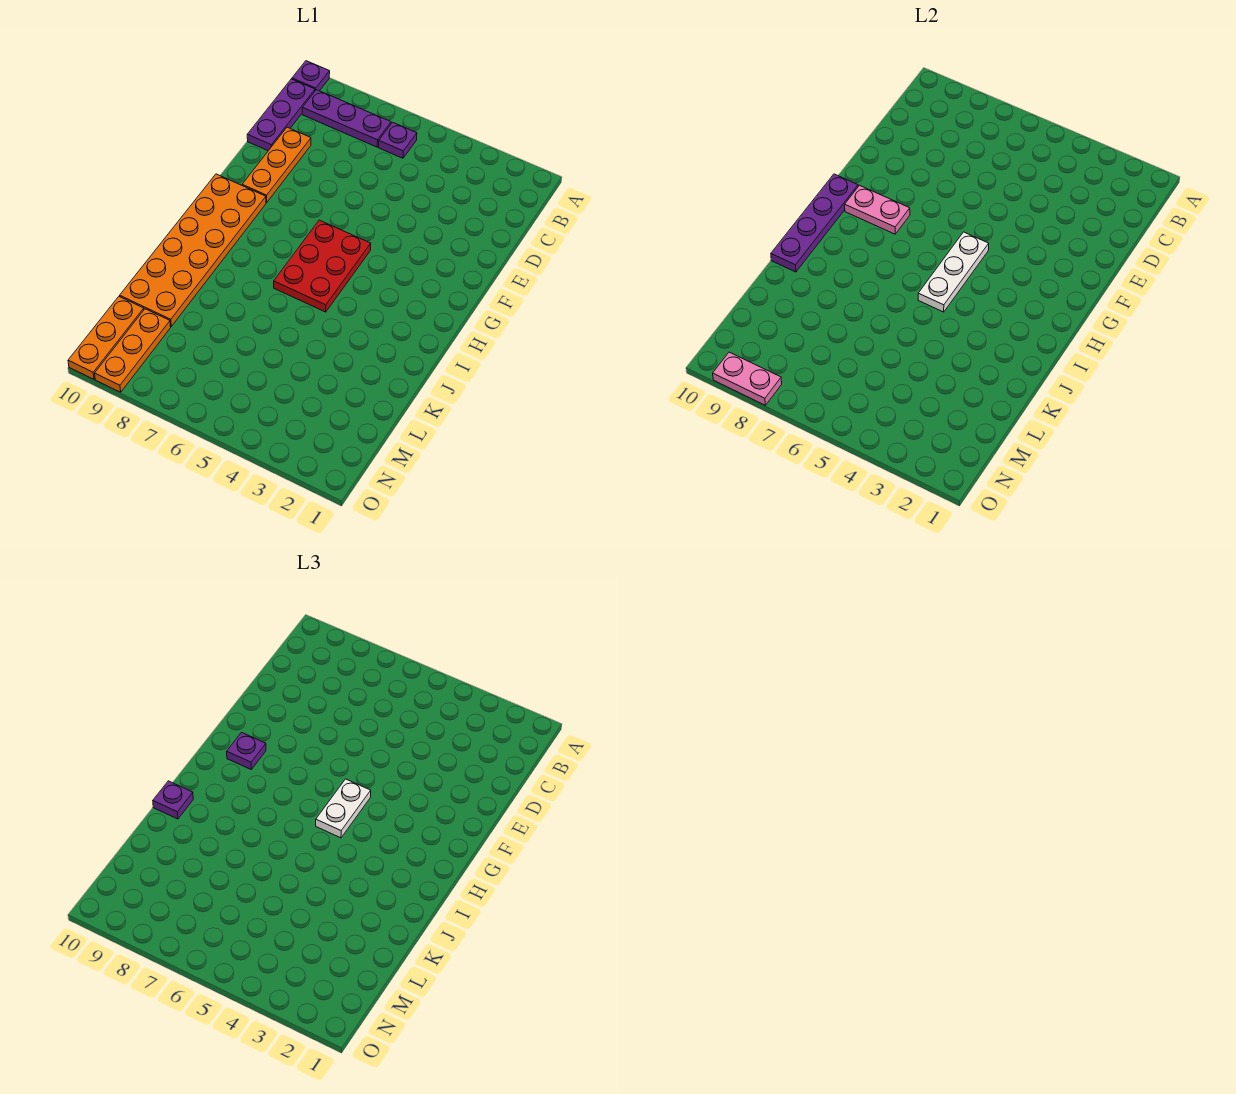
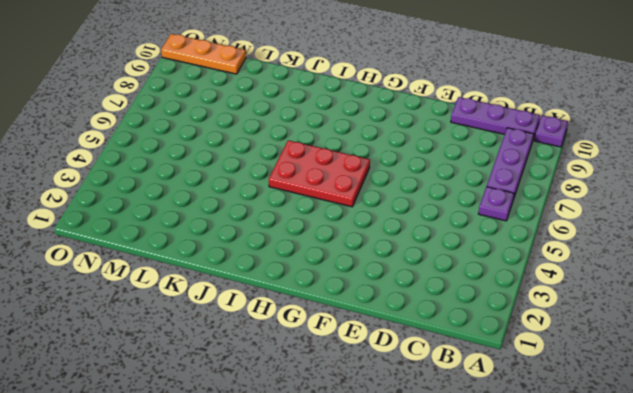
none -> orange plate D9:F9 level 1
none -> orange plate G9:L10 level 1
none -> orange plate M9:O9 level 1

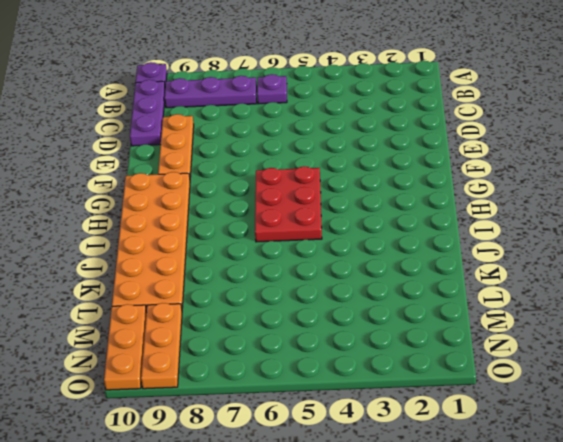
none -> white plate G5:I5 level 2
none -> pink plate G8:G9 level 2
none -> purple plate G10:J10 level 2

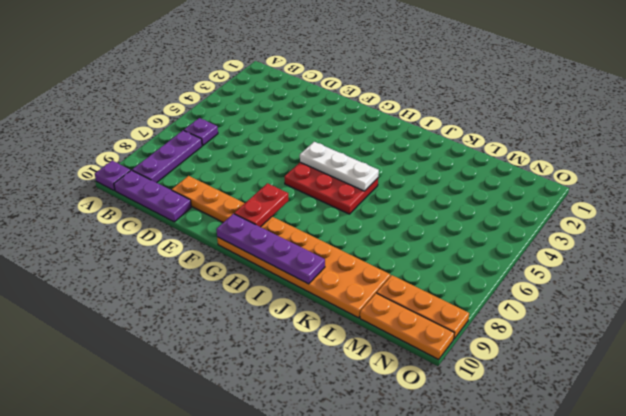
red plate G8:G9 level 2 -> pink plate G8:G9 level 2
none -> pink plate O8:O9 level 2
none -> white plate G5:H5 level 3
none -> purple plate G9 level 3

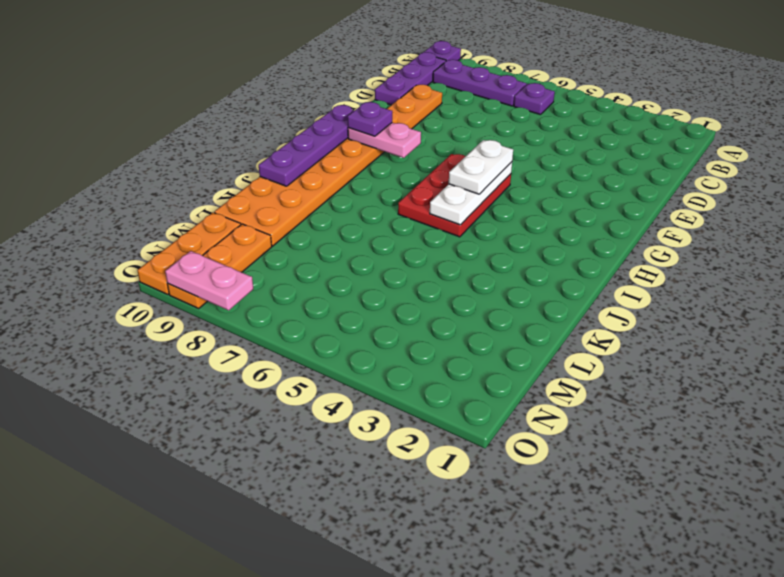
none -> purple plate J10 level 3

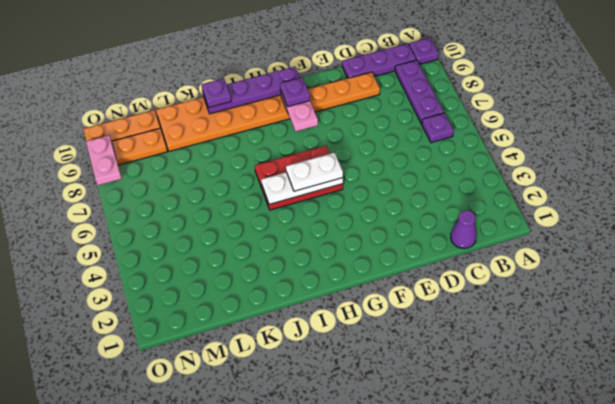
purple cone C1 level 1 -> none

